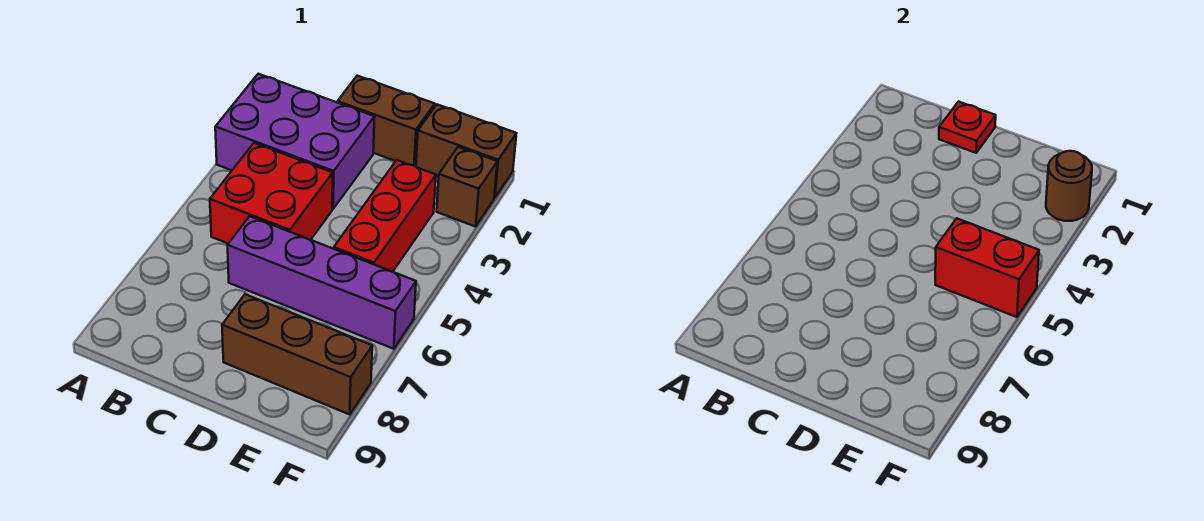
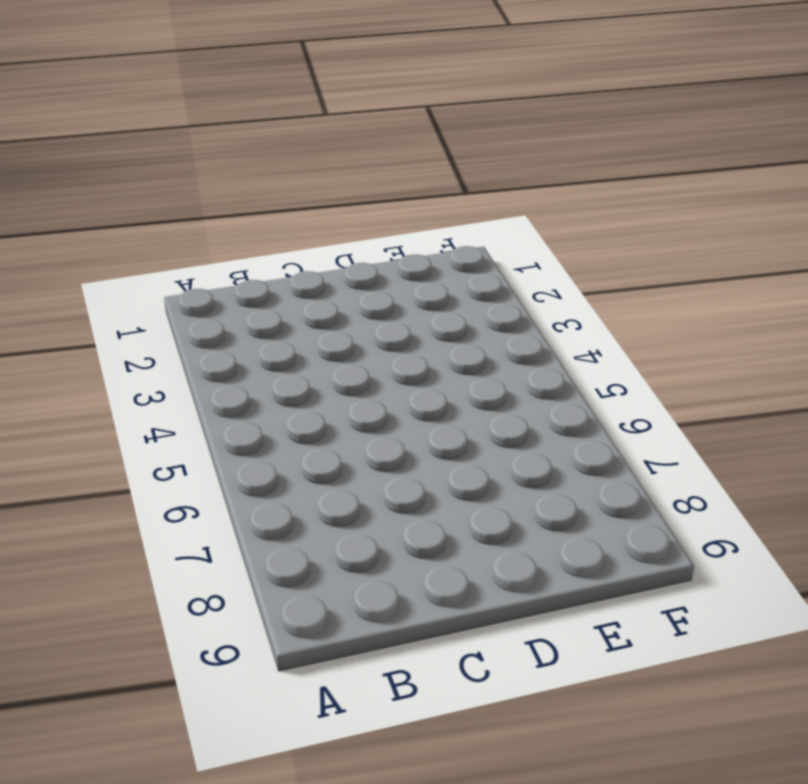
none -> purple brick A2:C3 level 1
none -> red brick B4:C5 level 1

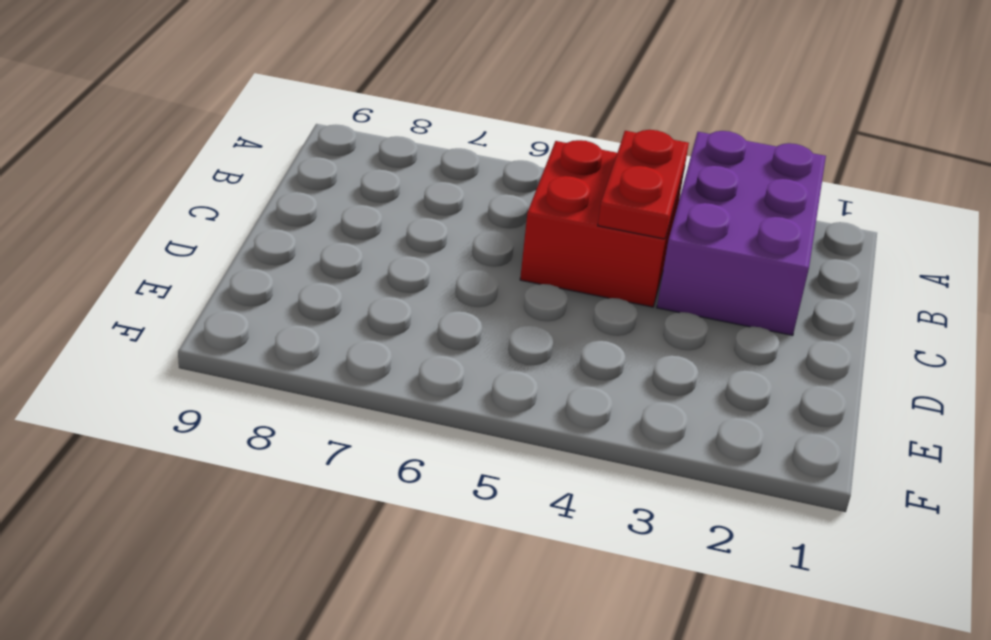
red plate B4:C4 level 2 -> none
none -> brown brick C1:D1 level 1
none -> purple brick C6:F6 level 1

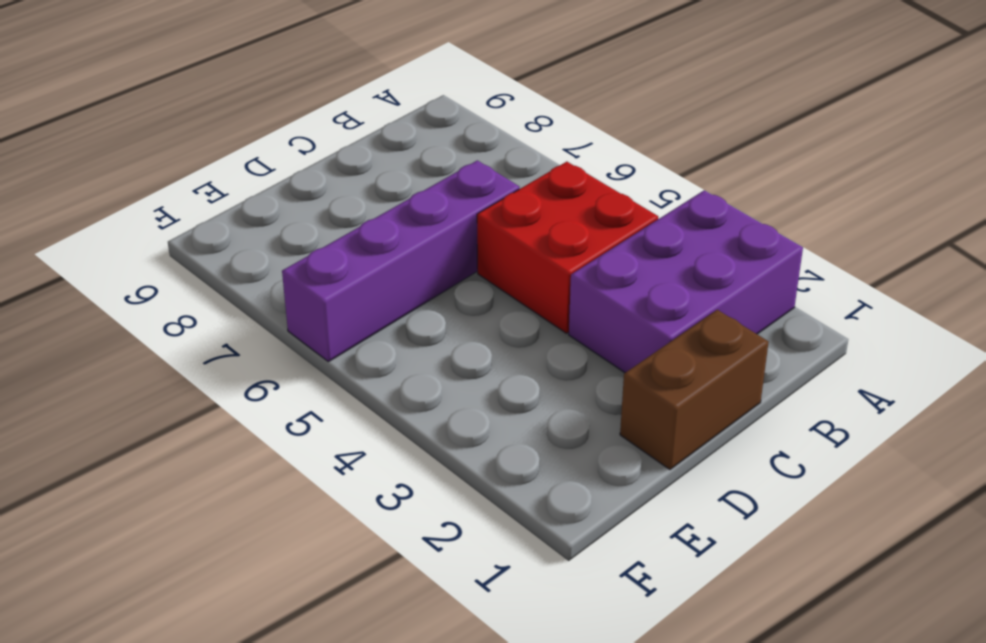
none -> brown brick D8:F8 level 1
none -> brown brick E1:F1 level 1

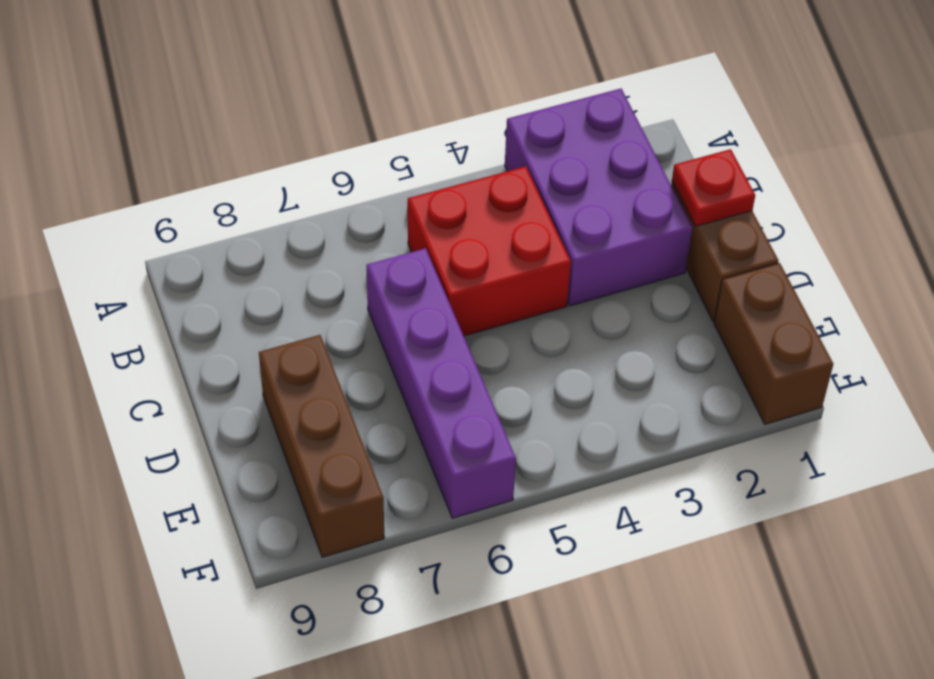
none -> red brick E3:E5 level 1
none -> brown brick F2 level 1

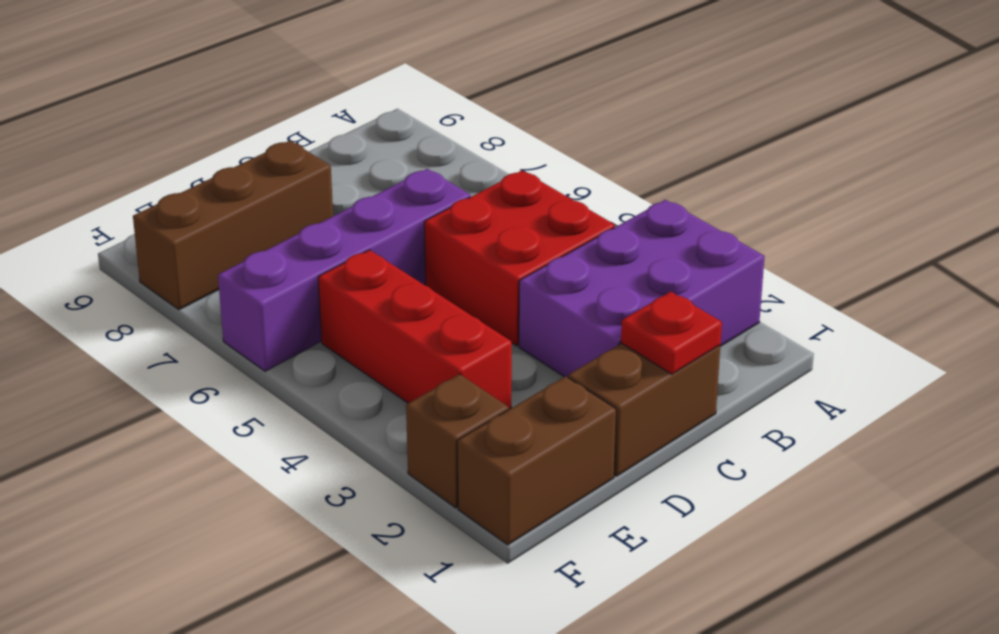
none -> red brick E5:F5 level 2
none -> brown round brick F2 level 2

